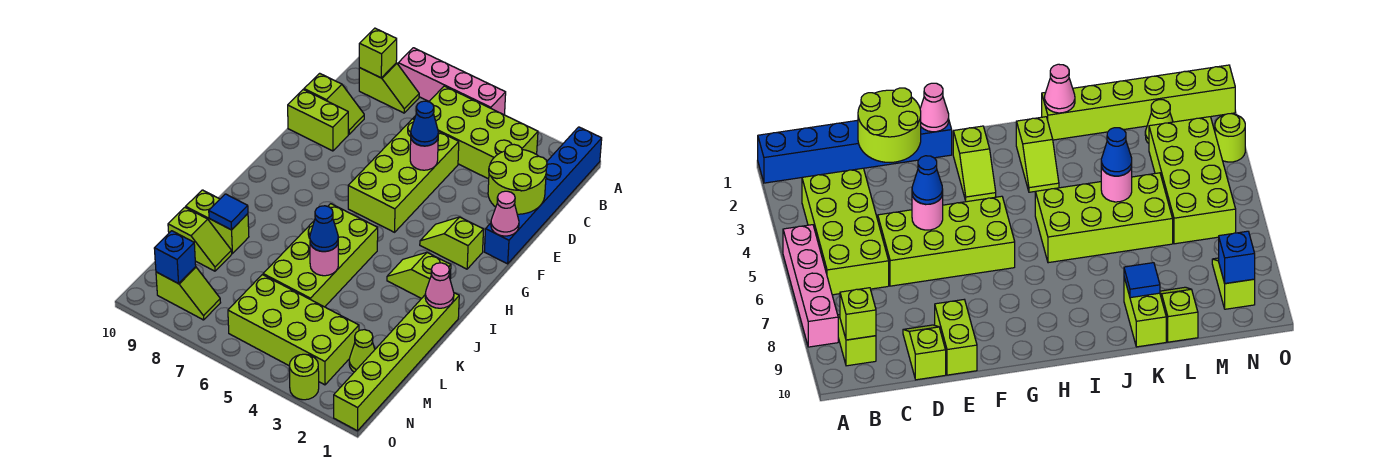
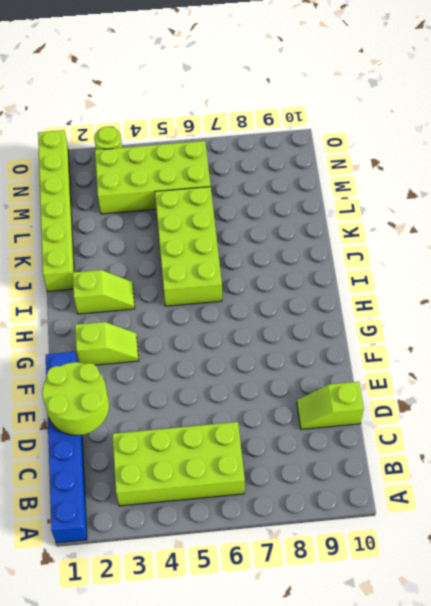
none -> pink brick A5:A8 level 1
none -> lime slope B8:B9 level 1 top 9
none -> lime brick D5:G6 level 1

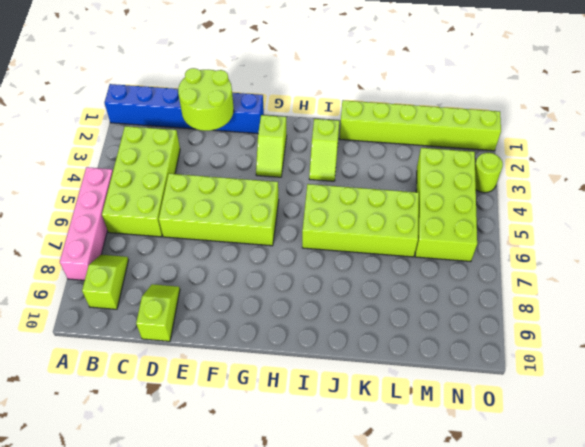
none -> lime brick E9:E10 level 1
none -> lime brick K9:K10 level 1
none -> lime slope L9:L10 level 1 top 10

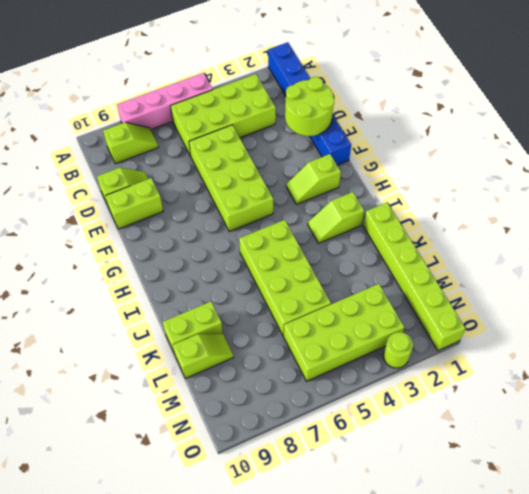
none -> lime cone M2 level 1
none -> lime slope N8:N9 level 1 top 9
none -> lime brick B9 level 2

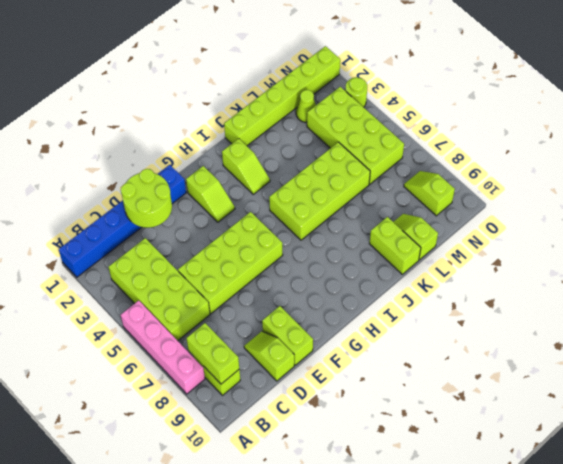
lime brick B8:B9 level 2 -> lime brick B9 level 2
none -> pink round brick E5 level 2
none -> pink cone F1 level 2
none -> pink cone J1 level 2

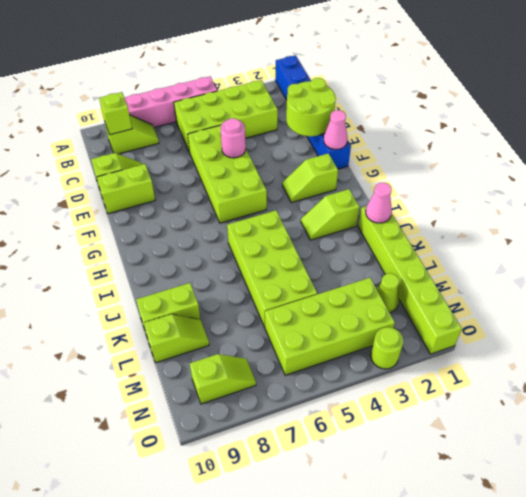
none -> pink round brick K5 level 2
none -> blue tile K9 level 2
none -> blue brick N9 level 2

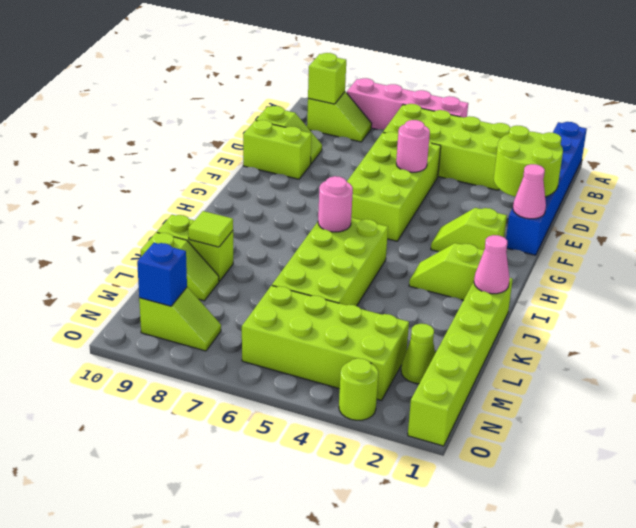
pink round brick I6 level 2 -> pink round brick K5 level 2
lime tile K9 level 2 -> blue tile K9 level 2
none -> blue cone E5 level 3
none -> blue cone K5 level 3

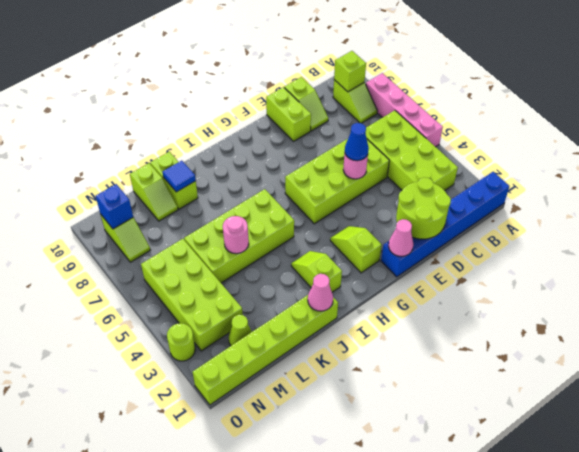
none -> blue cone K5 level 3

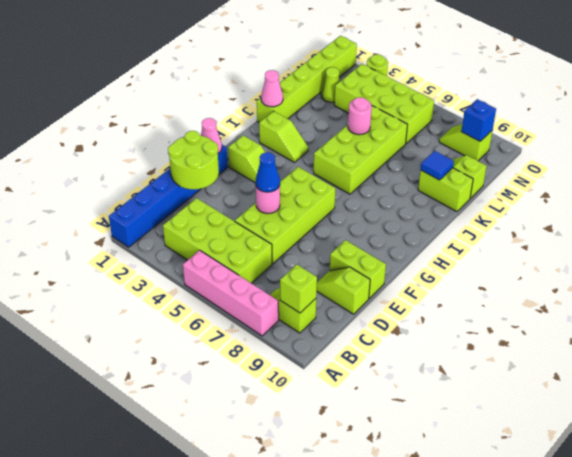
none -> blue cone K5 level 3

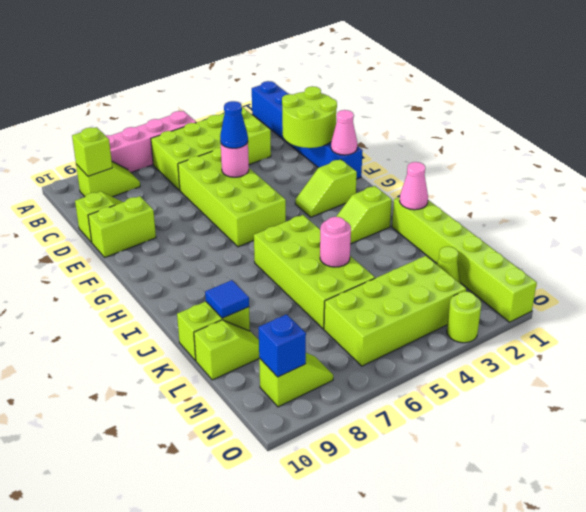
none -> blue cone K5 level 3

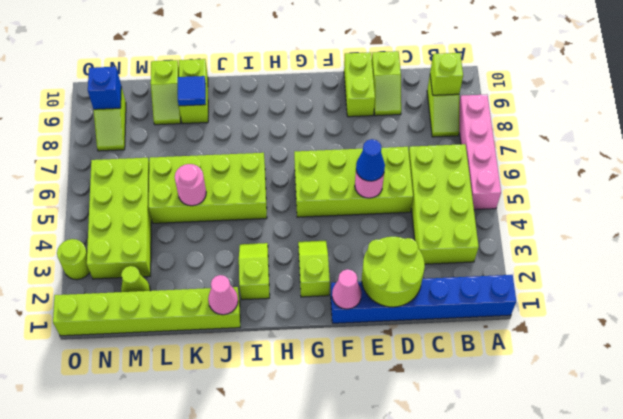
none -> blue cone K5 level 3

